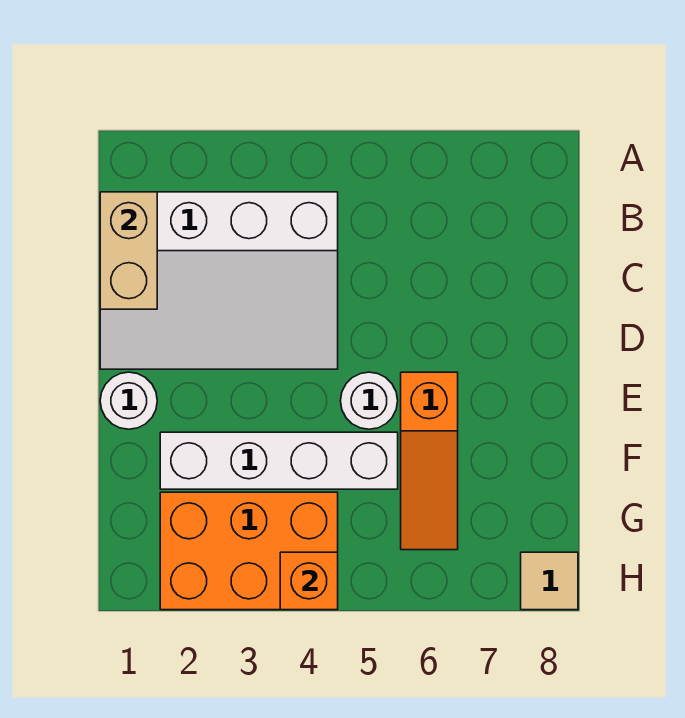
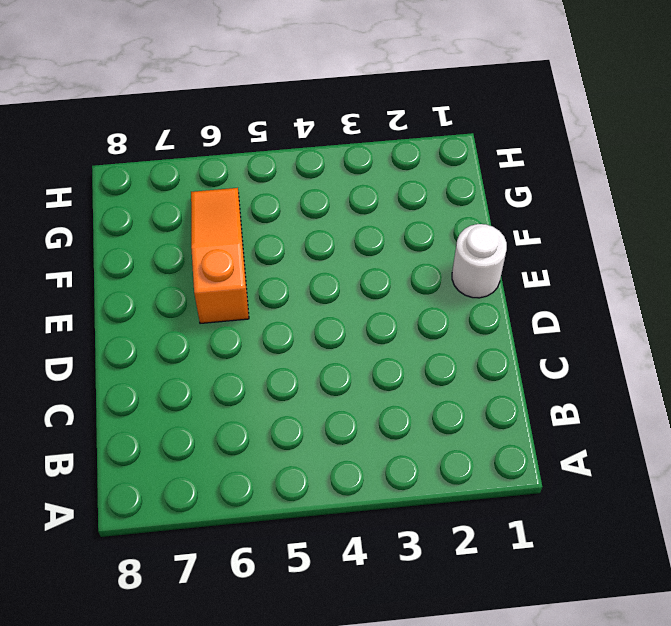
none -> white slope B1:D4 level 1 top B
none -> white round brick E5 level 1

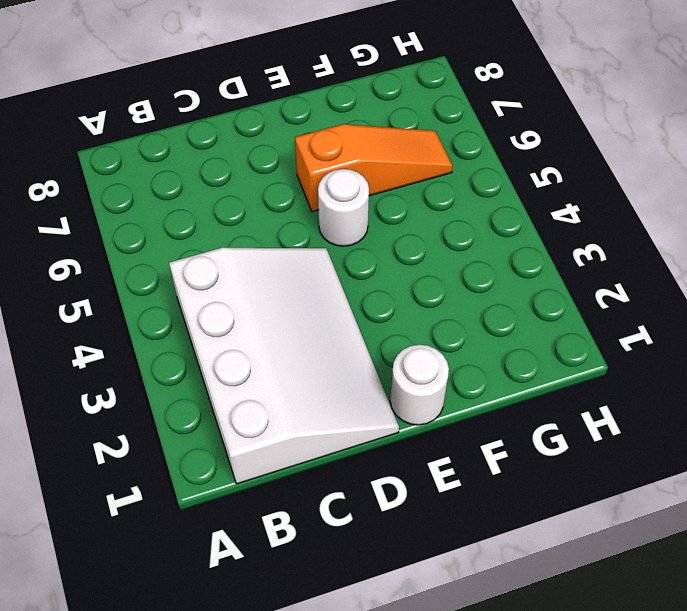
none -> white brick F2:F5 level 1
none -> orange brick G2:H4 level 1

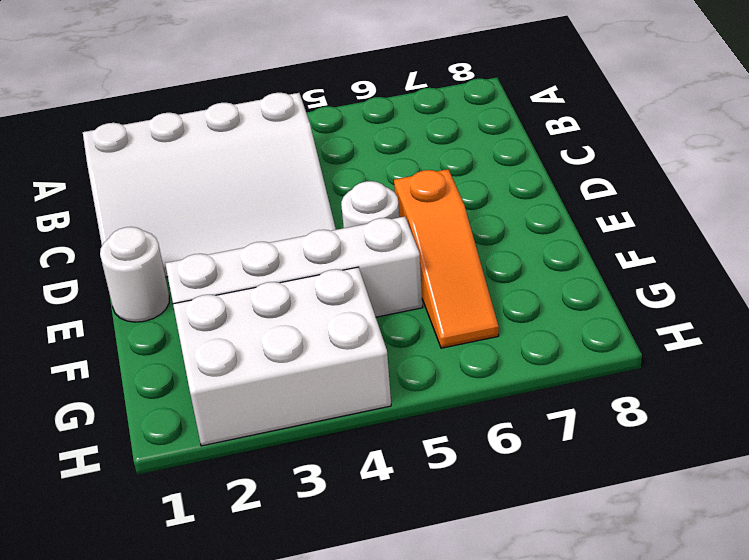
white brick G2:H4 level 1 -> orange brick G2:H4 level 1
none -> tan tile H8 level 1
none -> tan brick B1:C1 level 2

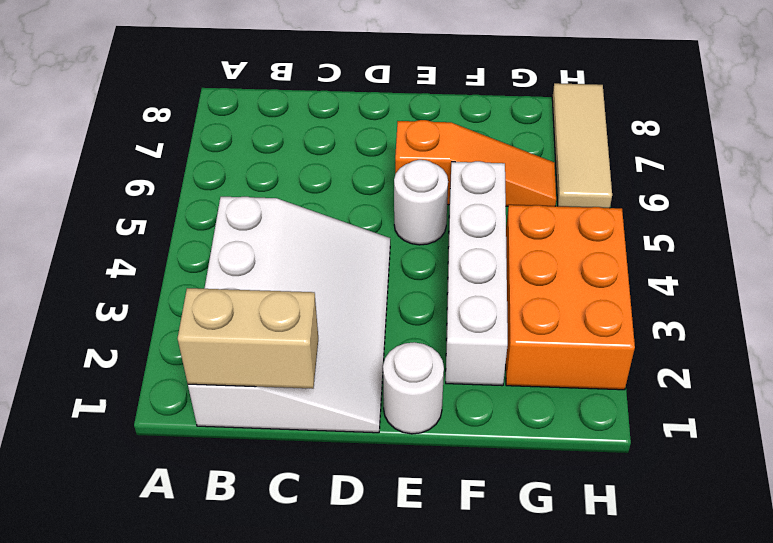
tan tile H6:H8 level 1 -> tan tile H8 level 1
none -> orange brick H4 level 2

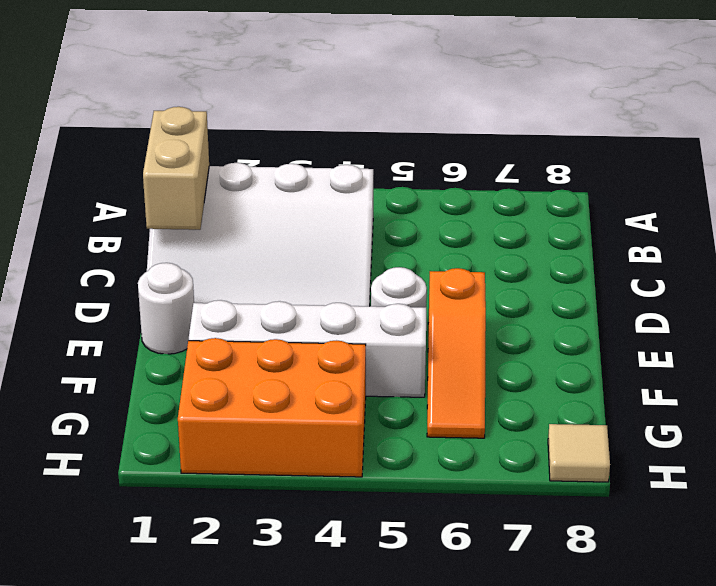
none -> orange brick H4 level 2

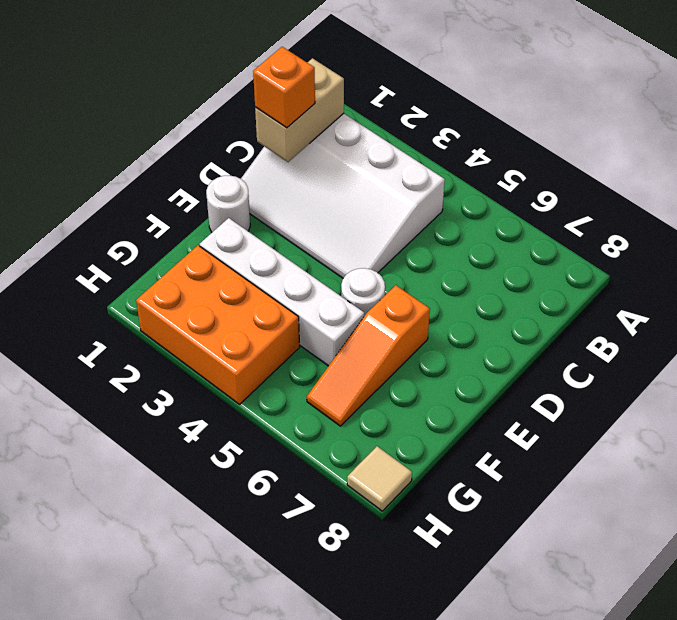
orange brick C1 level 3 -> orange brick H4 level 2

